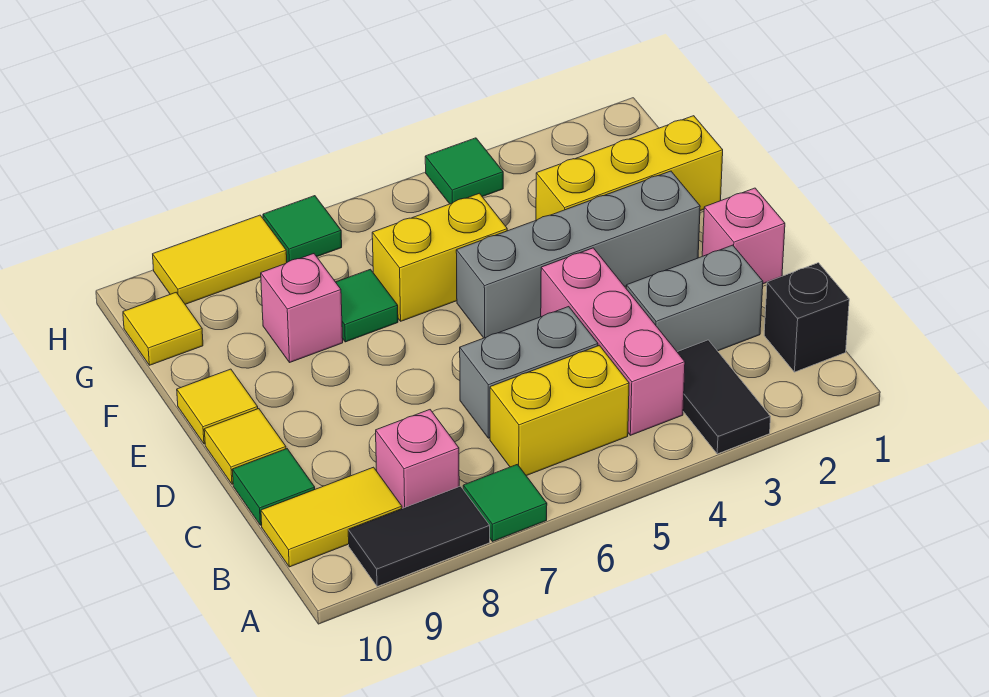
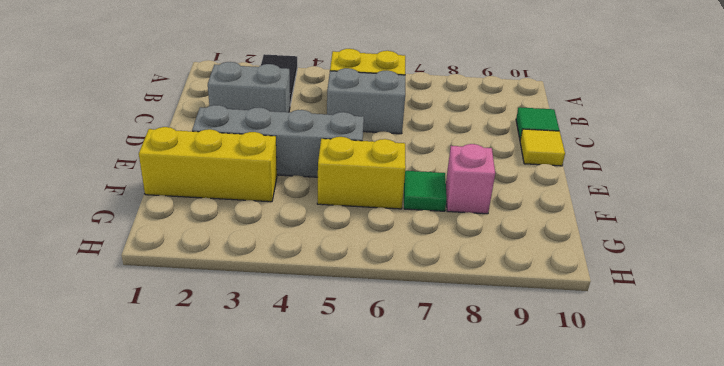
none -> green tile A7 level 1
none -> black tile A8:A9 level 1
none -> black brick B1 level 1

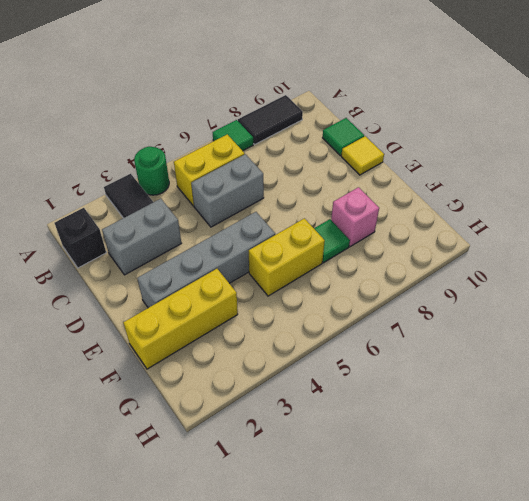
green round brick A4 level 1 -> none
none -> pink brick B4:D4 level 1
none -> pink brick B8 level 1
none -> yellow tile B9:B10 level 1

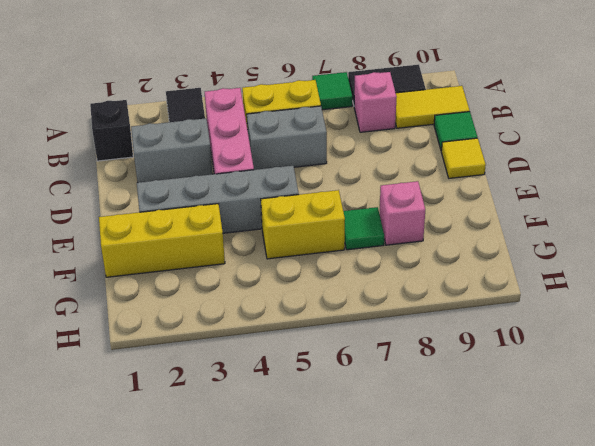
none -> pink brick D1 level 1
none -> yellow tile E10 level 1
none -> yellow tile G10 level 1

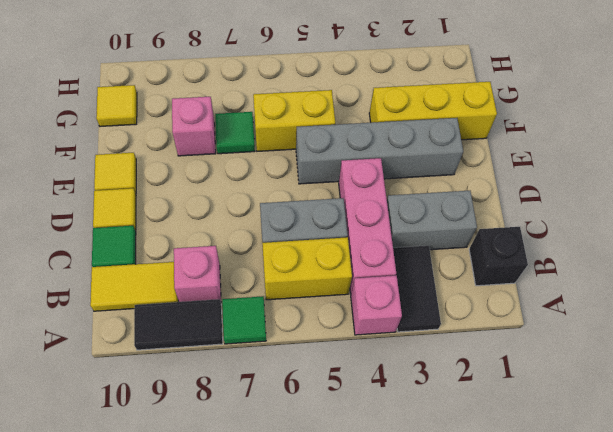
pink brick A4 level 1 -> pink brick D1 level 1
none -> green tile H4 level 1
none -> green tile H7 level 1
none -> yellow tile H8:H9 level 1

